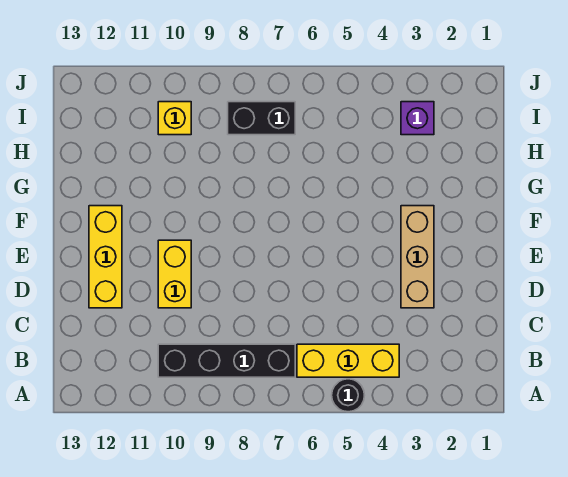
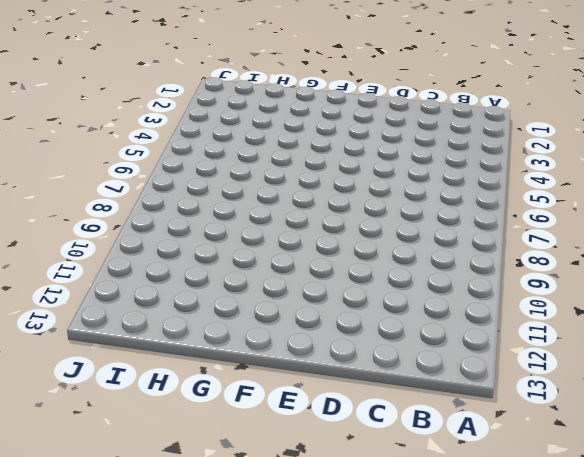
none -> black round brick A5 level 1
none -> yellow brick B4:B6 level 1

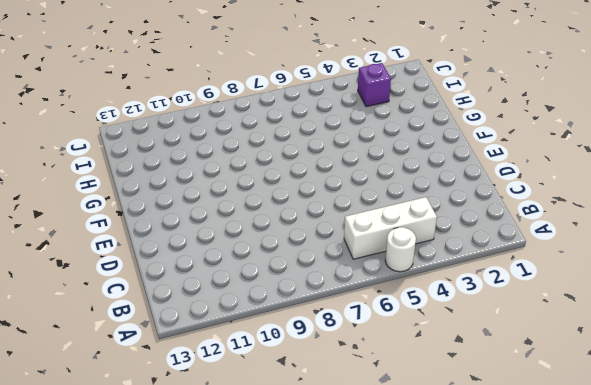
white round brick A5 level 1 -> black round brick A5 level 1
white brick B4:B6 level 1 -> yellow brick B4:B6 level 1
none -> black brick B7:B10 level 1
none -> tan brick D3:F3 level 1

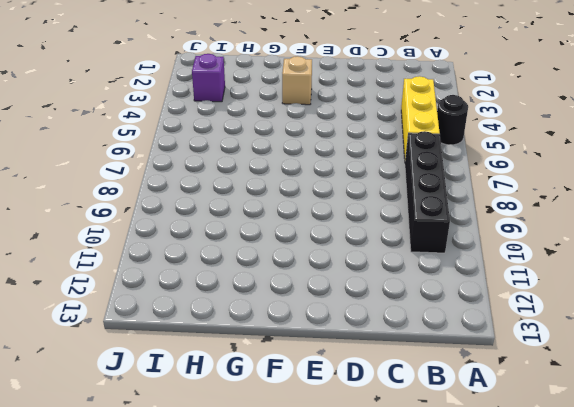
tan brick F3 level 1 -> tan brick D3:F3 level 1
none -> yellow brick D10:E10 level 1
none -> yellow brick D12:F12 level 1

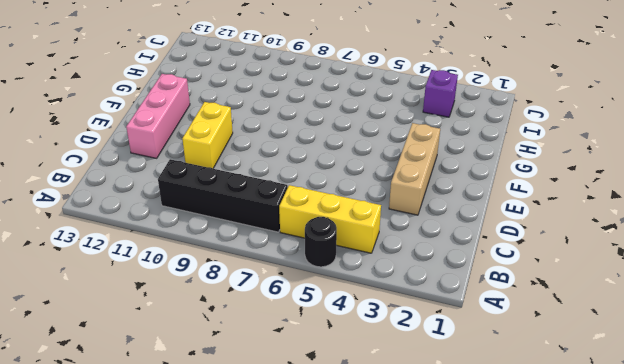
pink brick D12:F12 level 1 -> yellow brick D12:F12 level 1
none -> black brick I7:I8 level 1
none -> yellow brick I10 level 1

